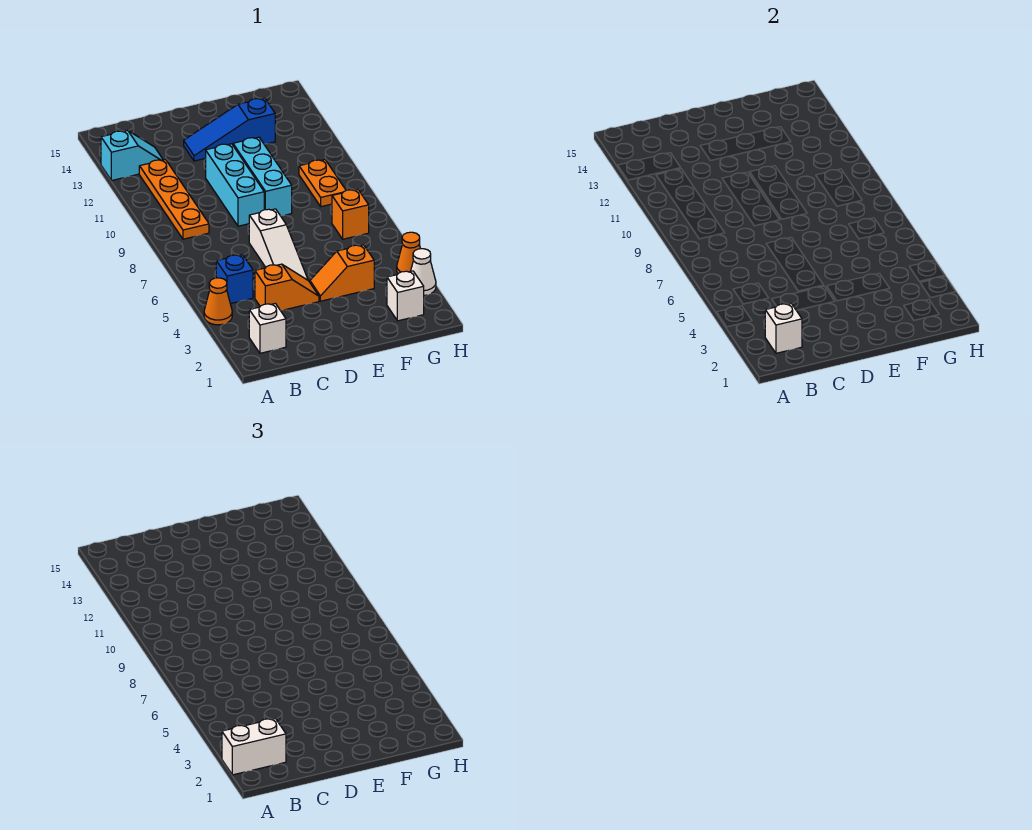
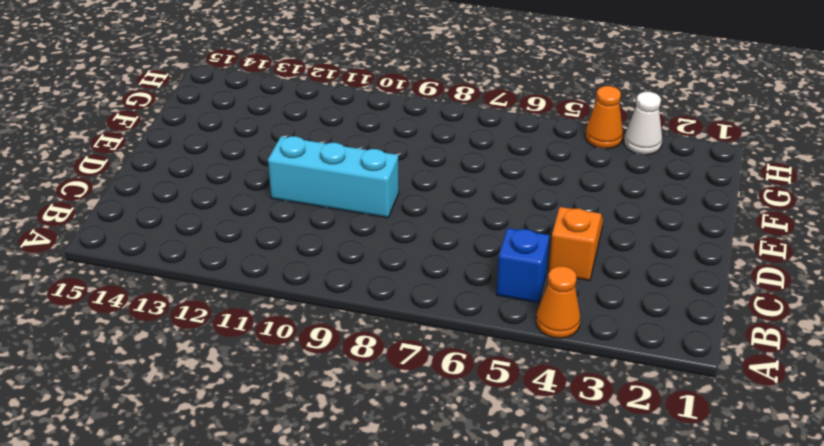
none -> cyan slope A13:B13 level 1 top A
none -> white brick B2 level 1
none -> orange plate B9:B12 level 1

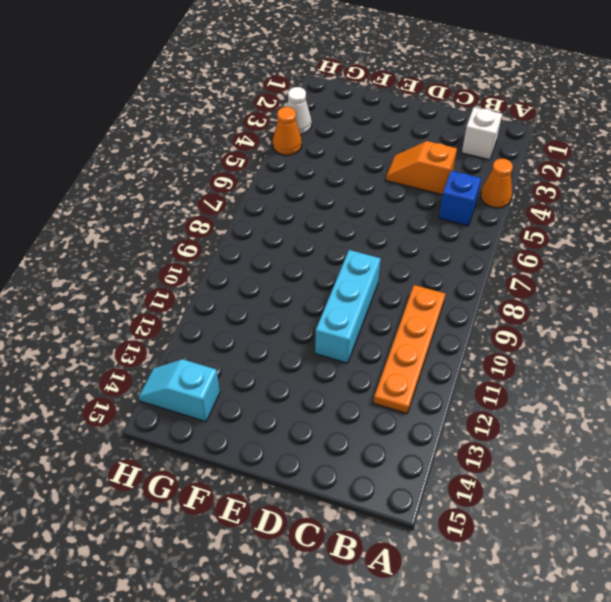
cyan slope G14:H14 level 1 top G -> cyan slope A13:B13 level 1 top A
none -> white slope D5:D7 level 1 top 7
none -> blue slope D13:F13 level 1 top F
none -> orange slope E4:F4 level 1 top F

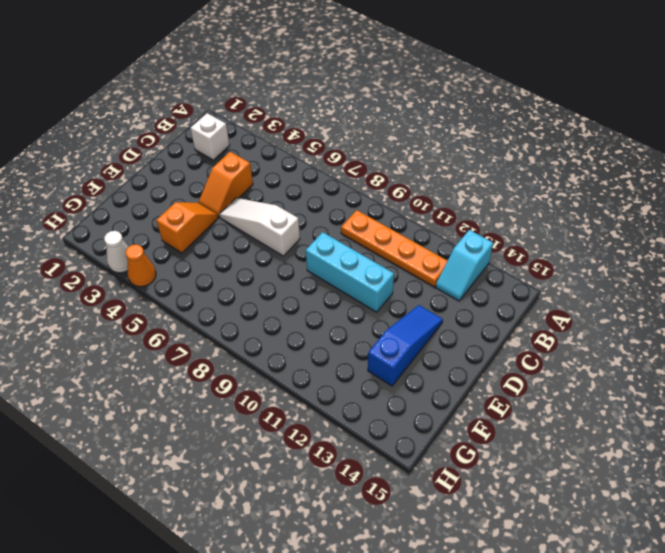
none -> orange cone A4 level 1
none -> blue brick B5 level 1
none -> cyan brick E9:E11 level 1

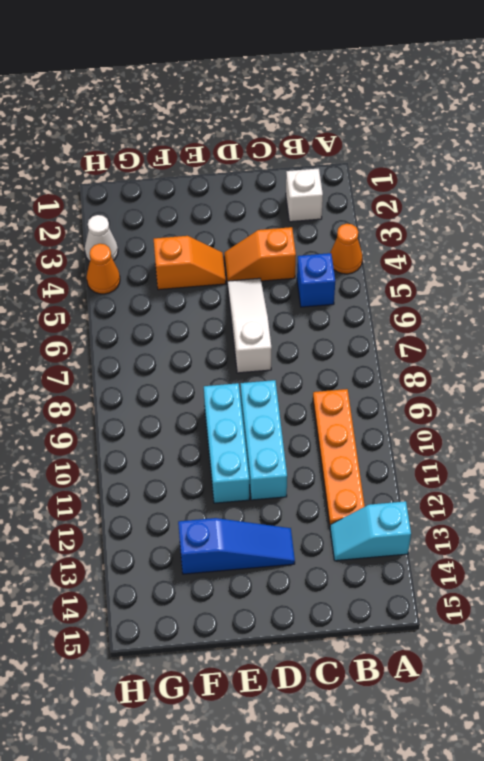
none -> white brick G2 level 1
none -> orange brick G7 level 1
none -> orange plate G9:G10 level 1

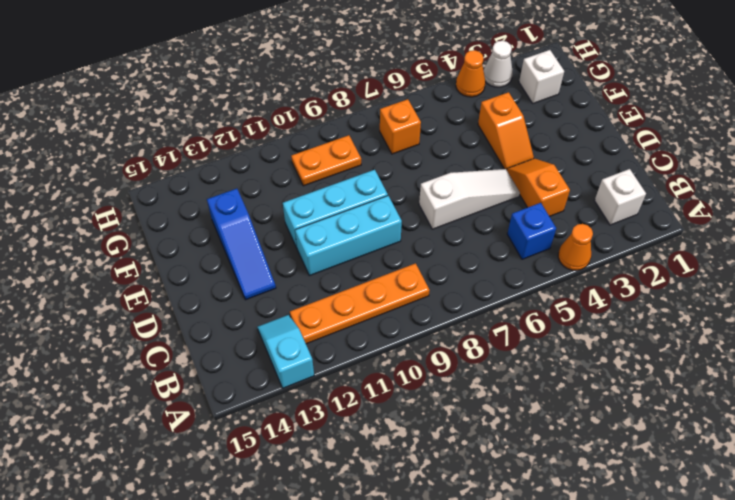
none -> white brick B2 level 2
none -> white brick A2:B2 level 3

